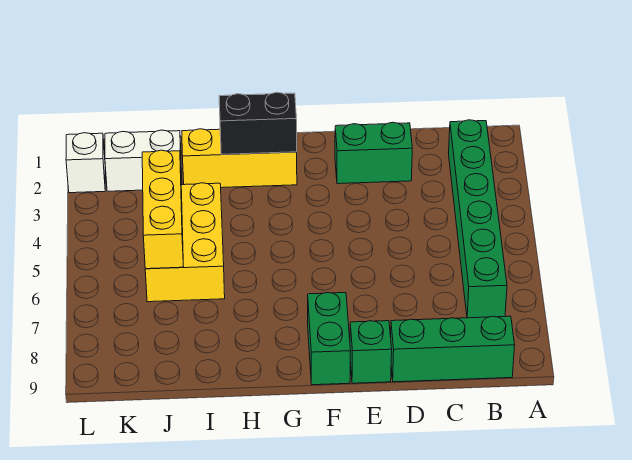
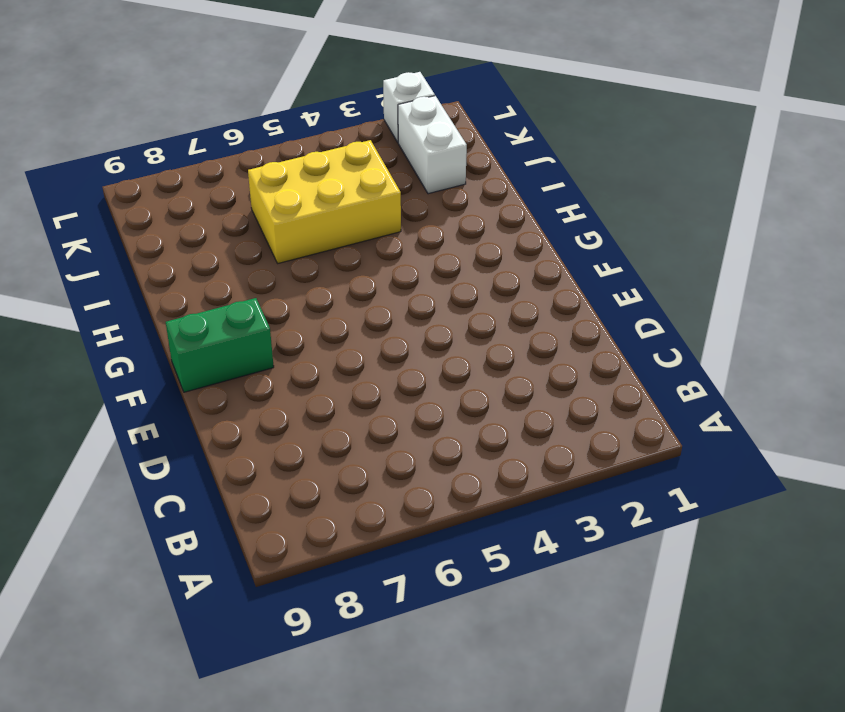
none -> green brick B2:B7 level 1
none -> green brick B9:D9 level 1

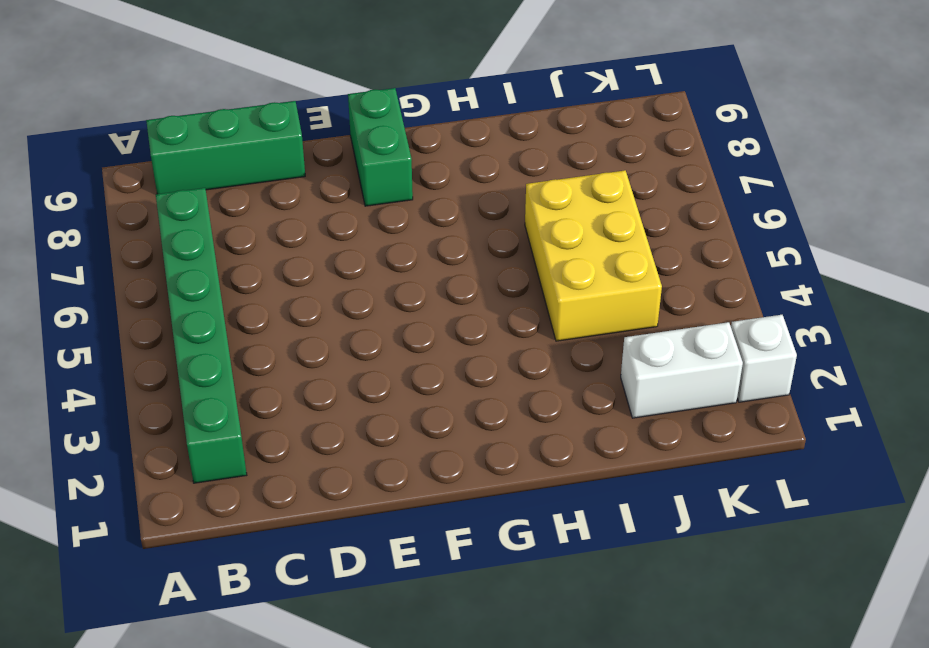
none -> green brick D2:E2 level 1
none -> green brick E9 level 1

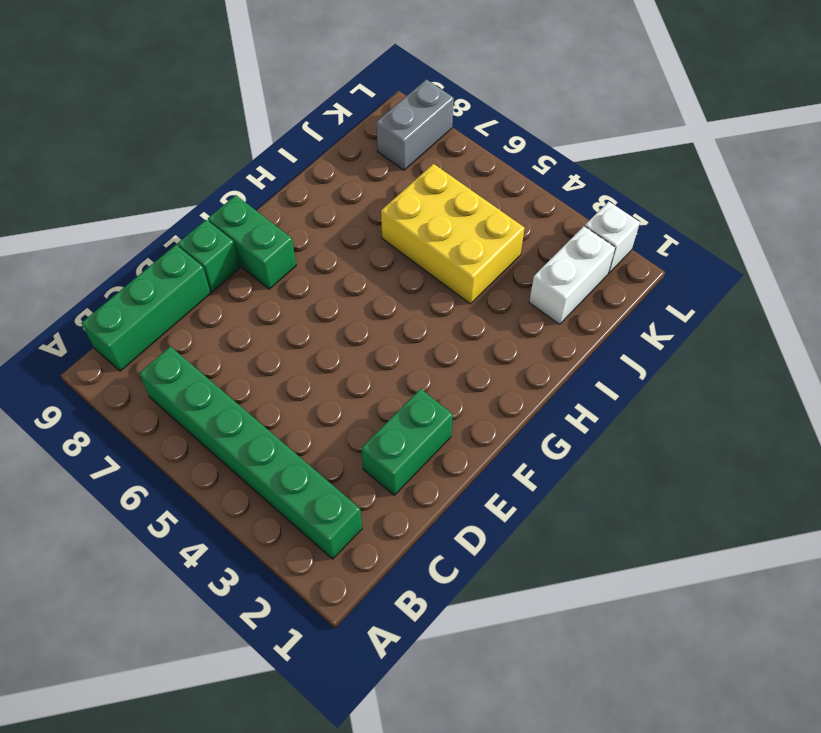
grey brick K8:L8 level 1 -> none
none -> yellow brick G2:I2 level 1
none -> black brick G2:H2 level 2

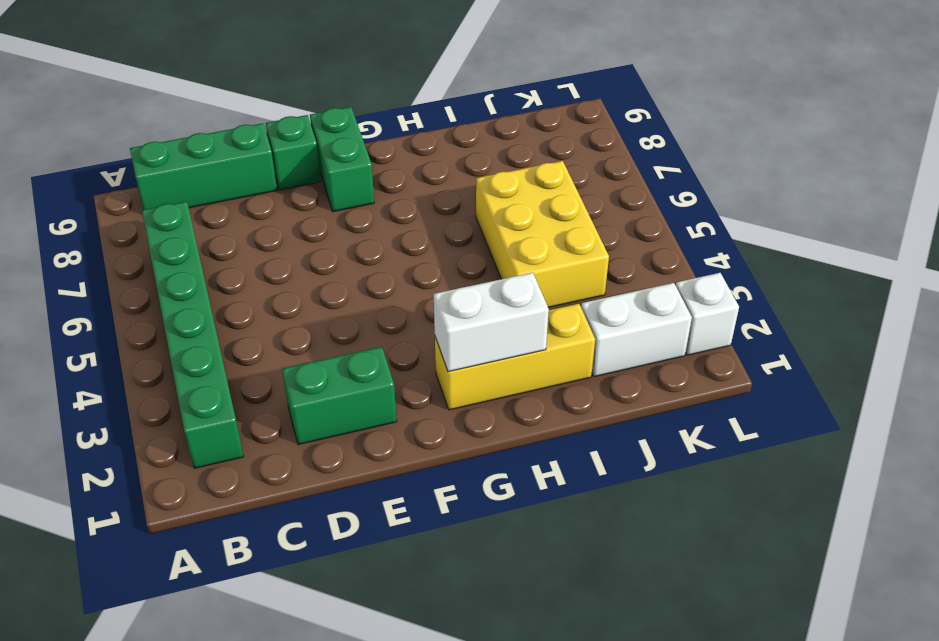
white brick G2:H2 level 2 -> black brick G2:H2 level 2
none -> yellow brick J4:J6 level 2

